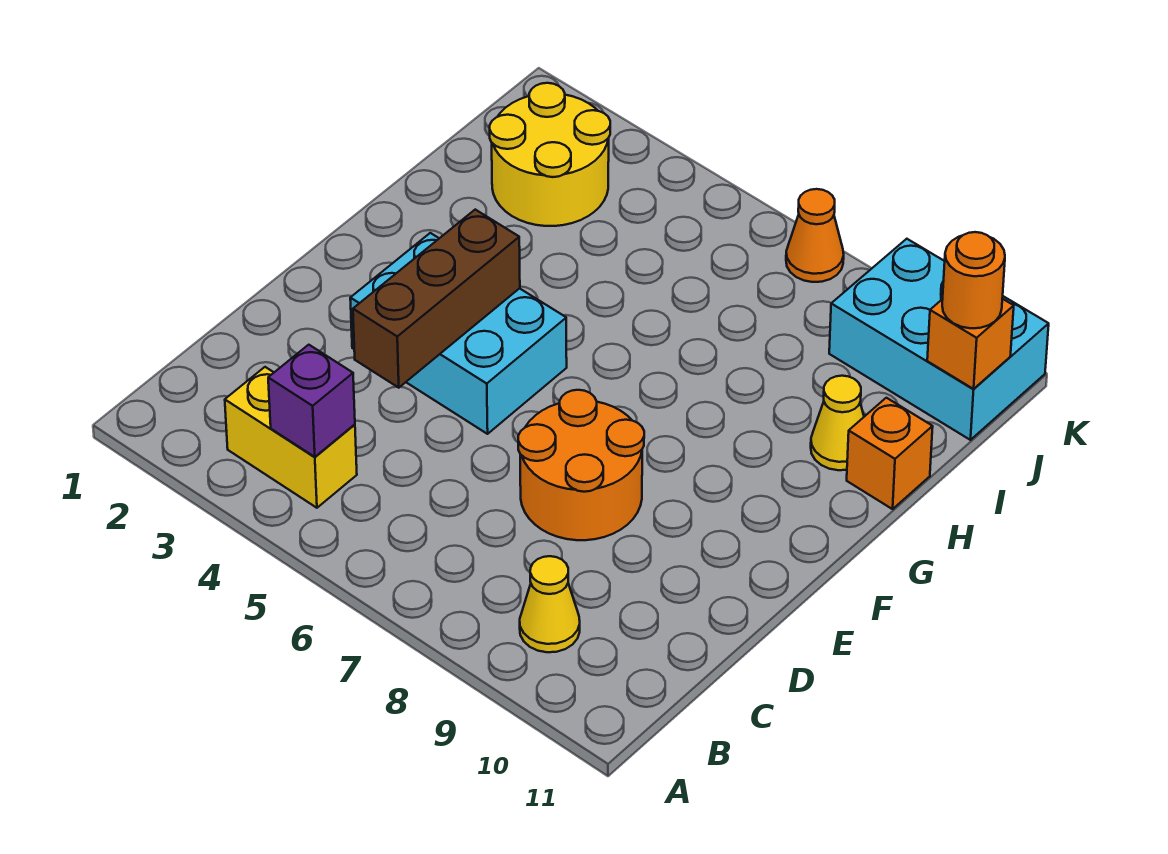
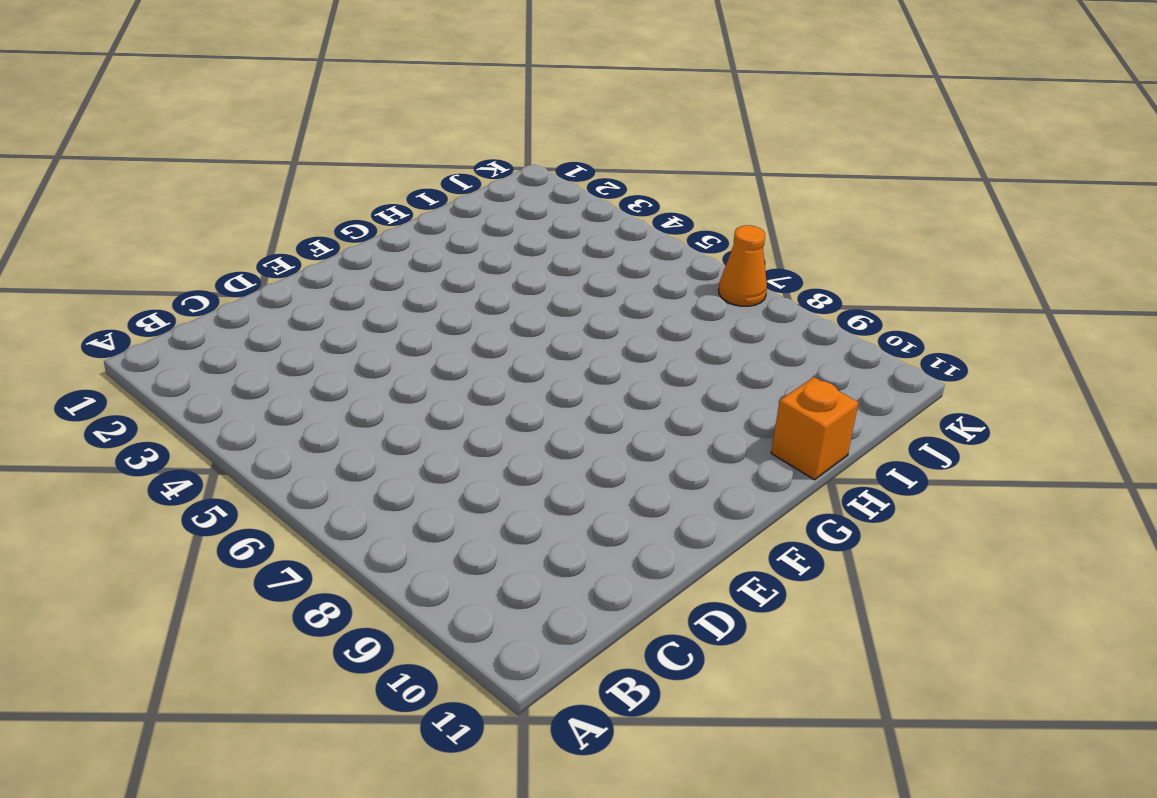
none -> yellow brick B3:B4 level 1
none -> yellow cone B9 level 1
none -> orange round brick D7:E8 level 1

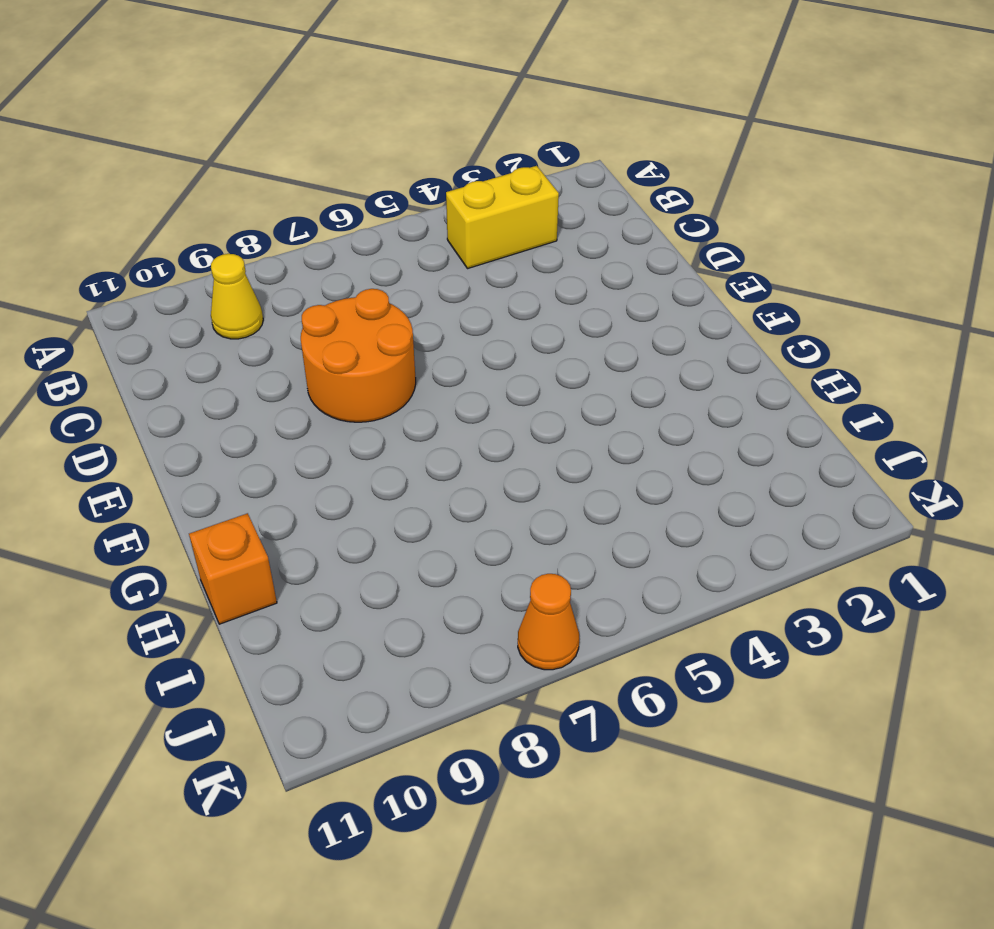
none -> cyan brick E3:F5 level 1
none -> yellow cone H10 level 1
none -> yellow round brick I2:J3 level 1

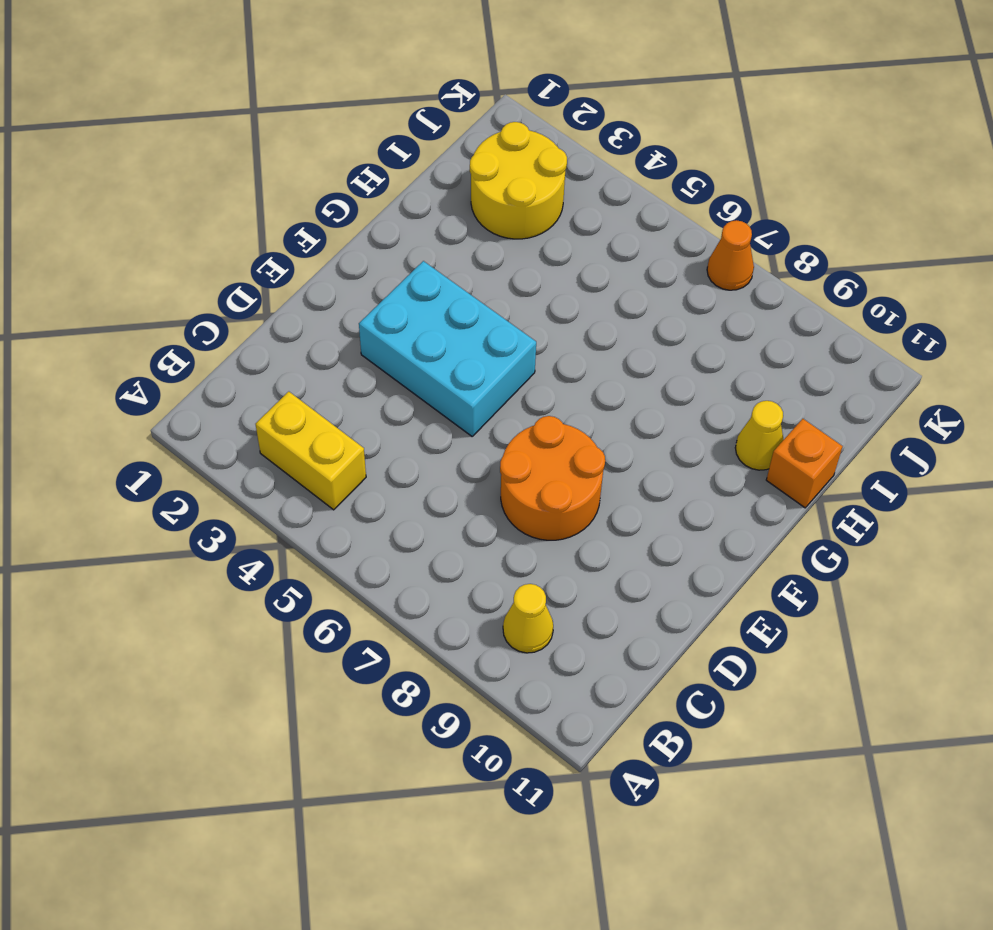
none -> cyan brick J9:K11 level 1
none -> purple brick B4 level 2
none -> brown brick D4:F4 level 2

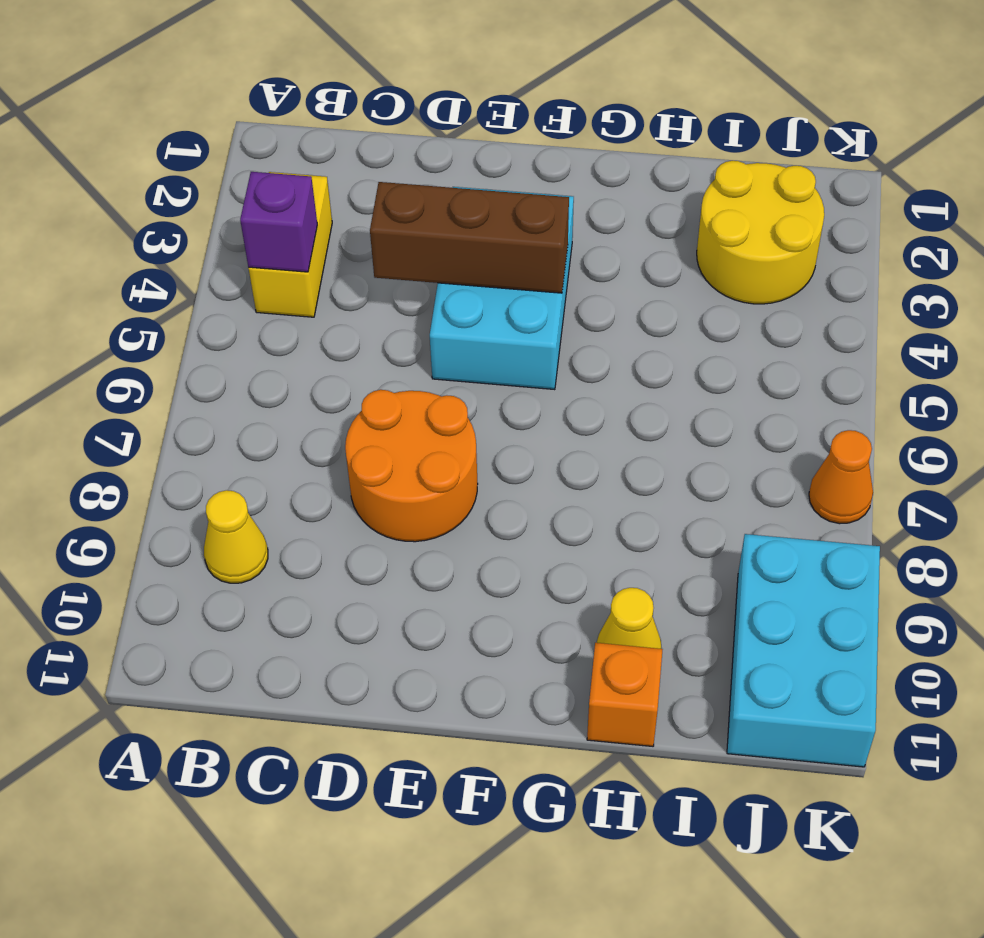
none -> orange brick J11 level 2
none -> orange round brick J11 level 3

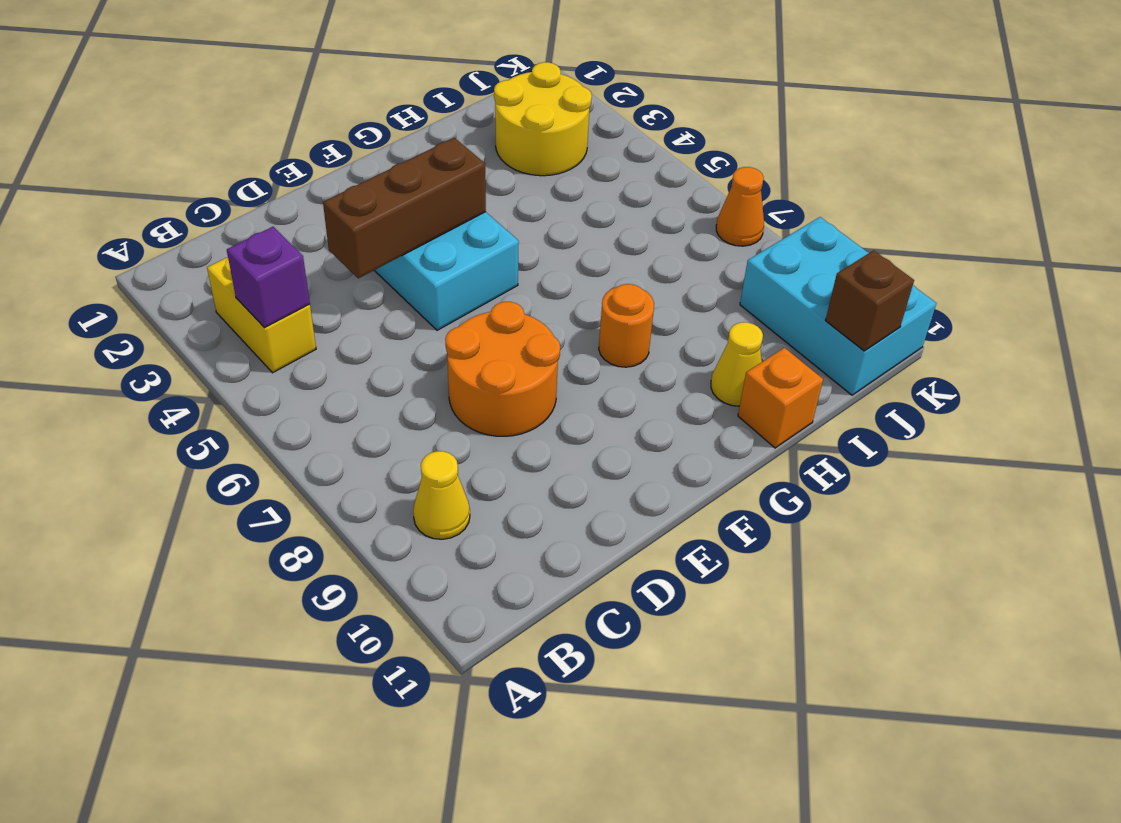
orange round brick G8 level 1 -> orange round brick J11 level 3
brown brick J11 level 2 -> orange brick J11 level 2

